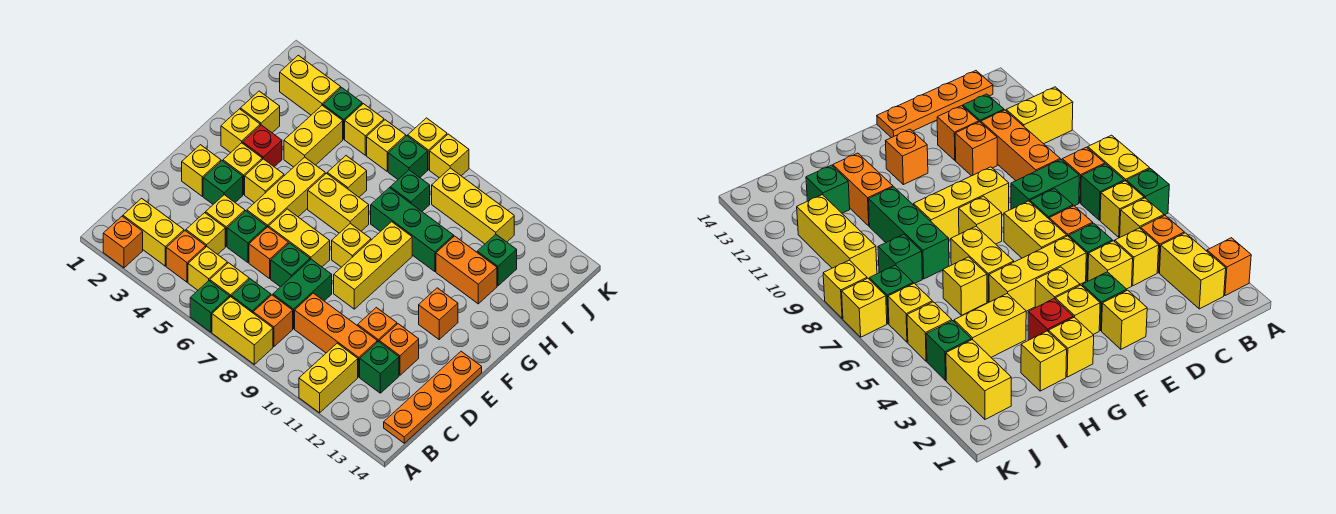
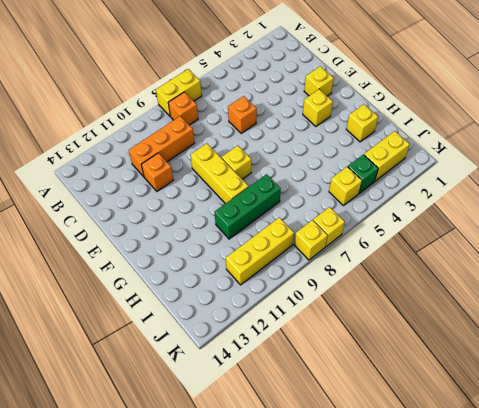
none -> orange brick A2 level 1
none -> green brick A6 level 1
none -> yellow brick A11:B11 level 1
none -> yellow brick B2:B3 level 1

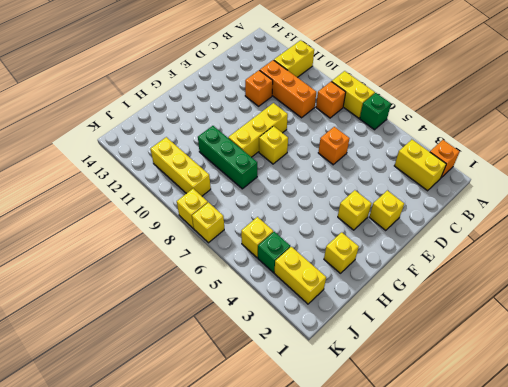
none -> orange brick B4 level 1
none -> yellow brick B5 level 1
none -> yellow brick B6 level 1
none -> green brick B7 level 1

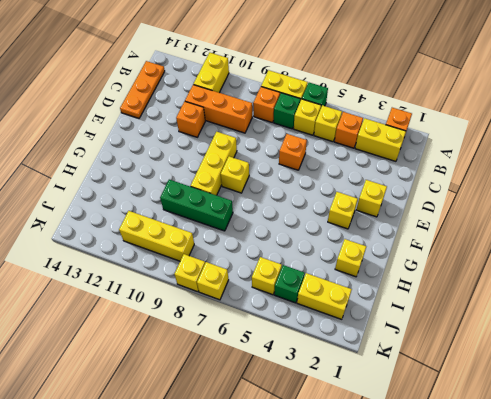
orange plate B14:D14 level 1 -> orange plate B14:E14 level 1
none -> yellow brick C4 level 1
none -> green brick C8:D8 level 1
none -> green brick C12 level 1
none -> yellow brick D4 level 1

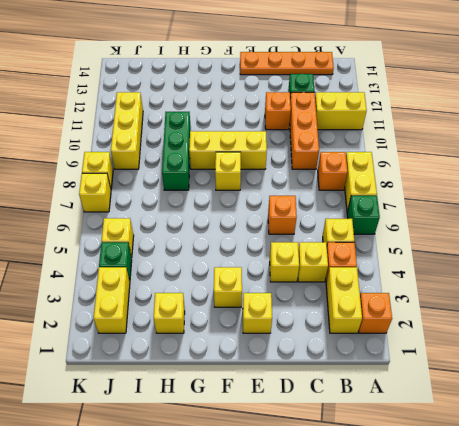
none -> yellow brick B6 level 1
none -> green brick B7 level 1
none -> green brick C8:D8 level 1
none -> green brick D5 level 1

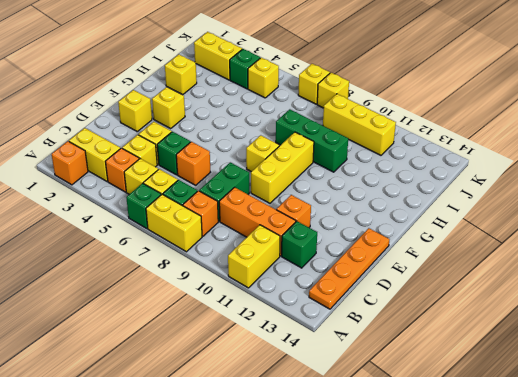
none -> green brick D7 level 1
none -> orange brick D12 level 1
none -> green brick E3 level 1
none -> yellow brick E5:G5 level 1

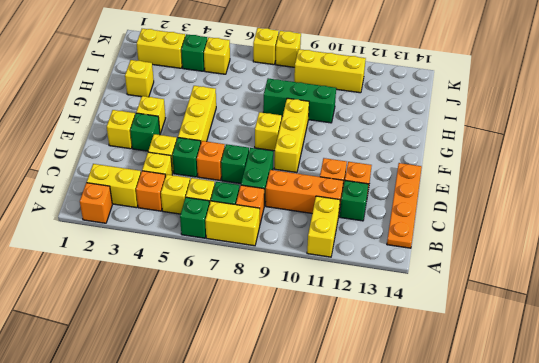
none -> yellow brick E6:E7 level 1
none -> yellow brick F4 level 1
none -> orange brick F12 level 1
none -> yellow brick G2 level 1

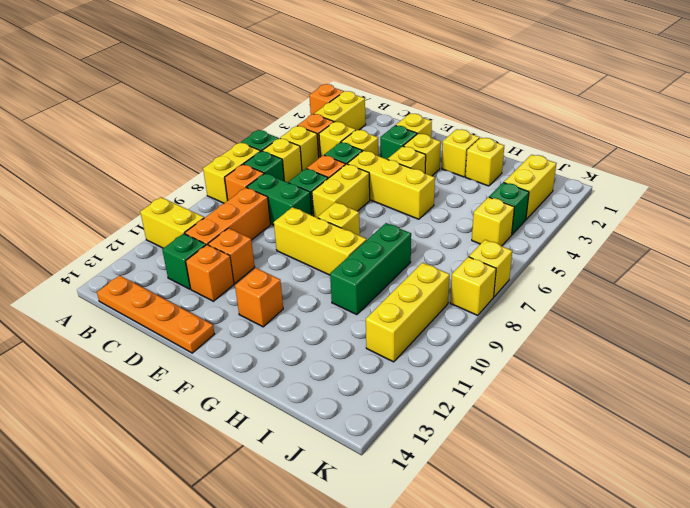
none -> red brick G3 level 1
none -> yellow brick G6:G7 level 1
none -> yellow brick H4:I4 level 1
none -> yellow brick H6 level 1

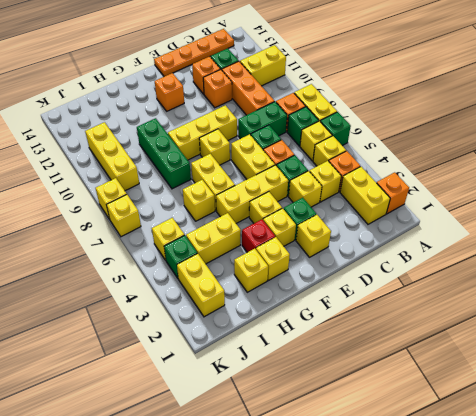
none -> orange brick H11:H12 level 1
none -> green brick I8 level 1
none -> green brick I12 level 1
none -> yellow brick J6 level 1

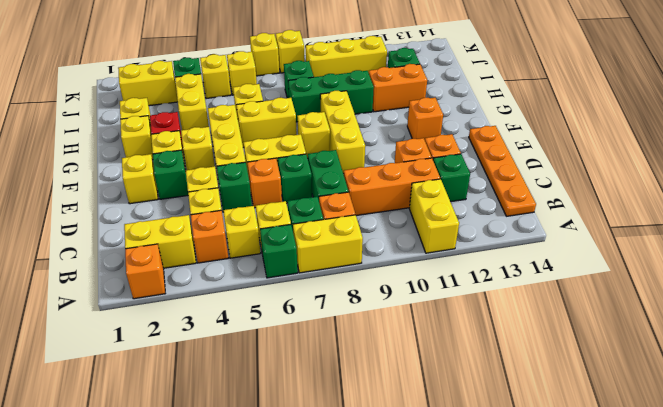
none -> green brick J7 level 1

